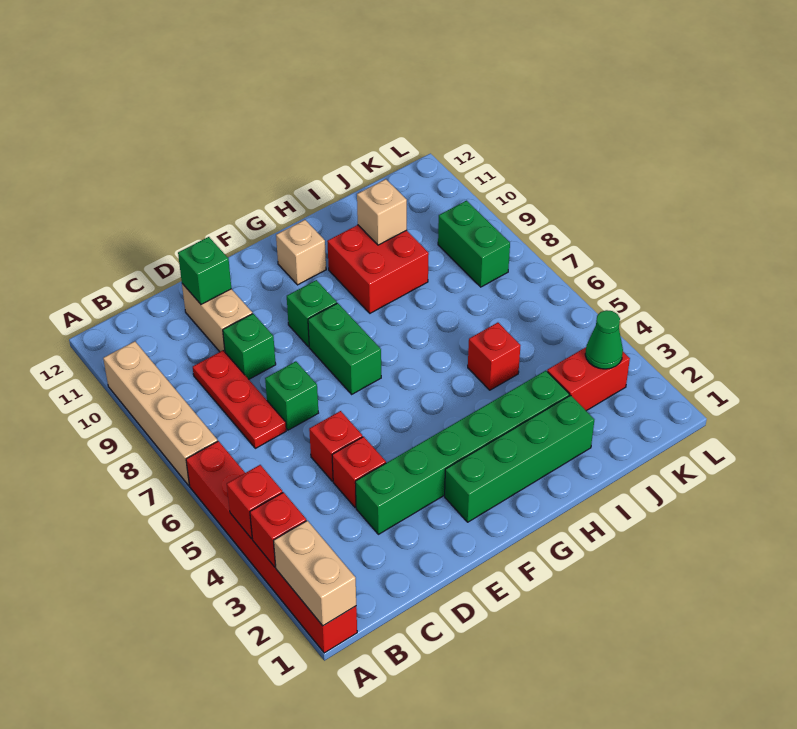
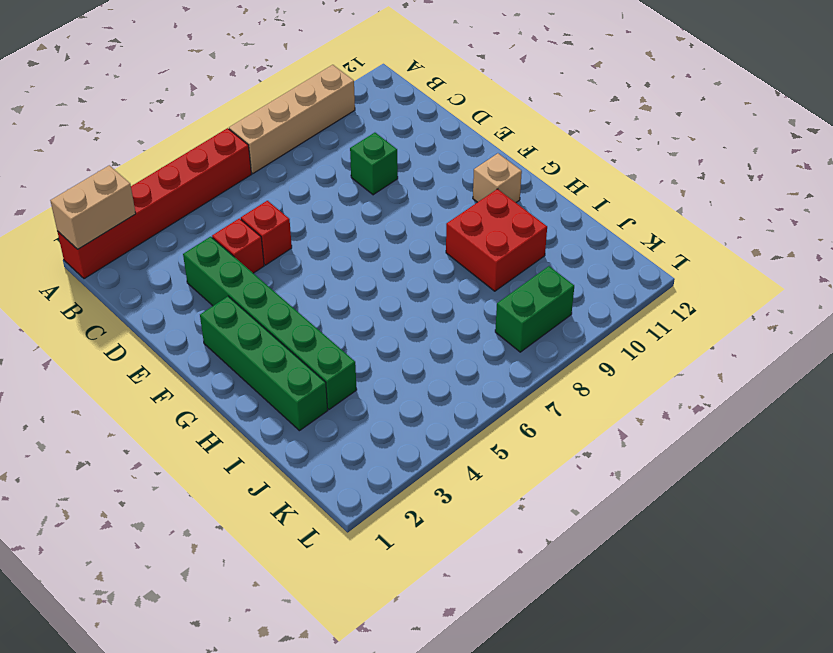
none -> red plate C7:C9 level 1
none -> green brick D7 level 1
none -> tan brick D10:D11 level 1

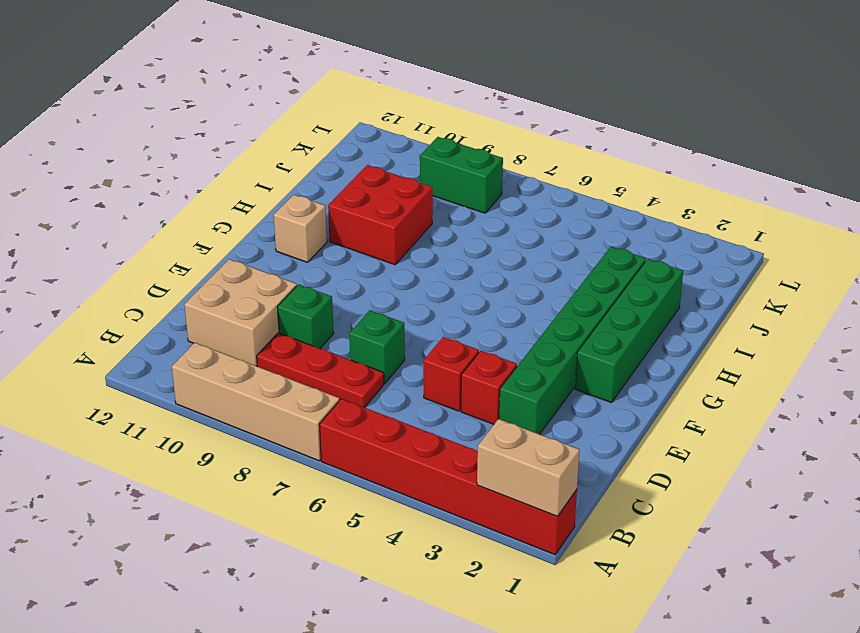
tan brick C10:D11 level 1 -> tan brick D10:D11 level 1
none -> green brick F7:F8 level 1
none -> green brick F9 level 1
none -> red brick I5 level 1

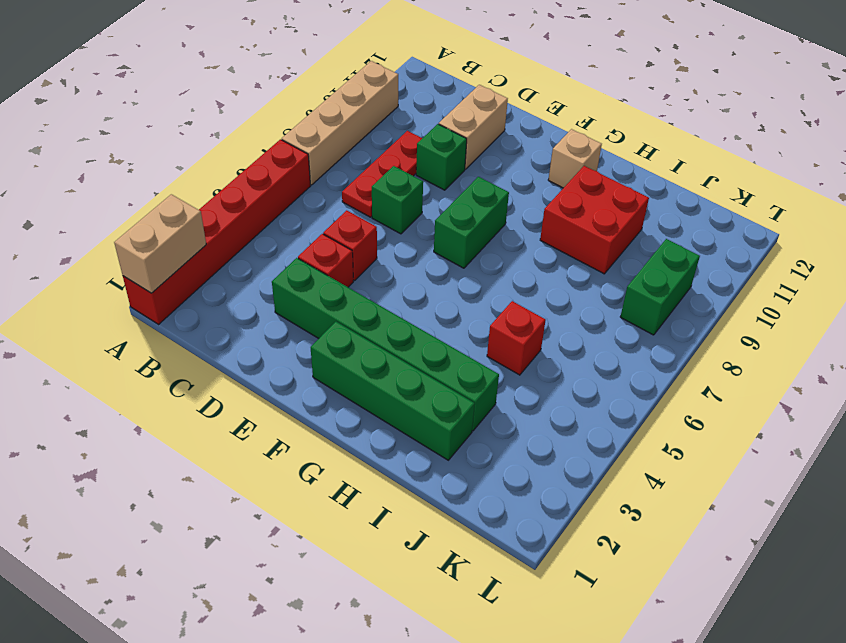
none -> green brick F9 level 1
none -> red brick J3:K3 level 1
none -> red brick A3 level 2

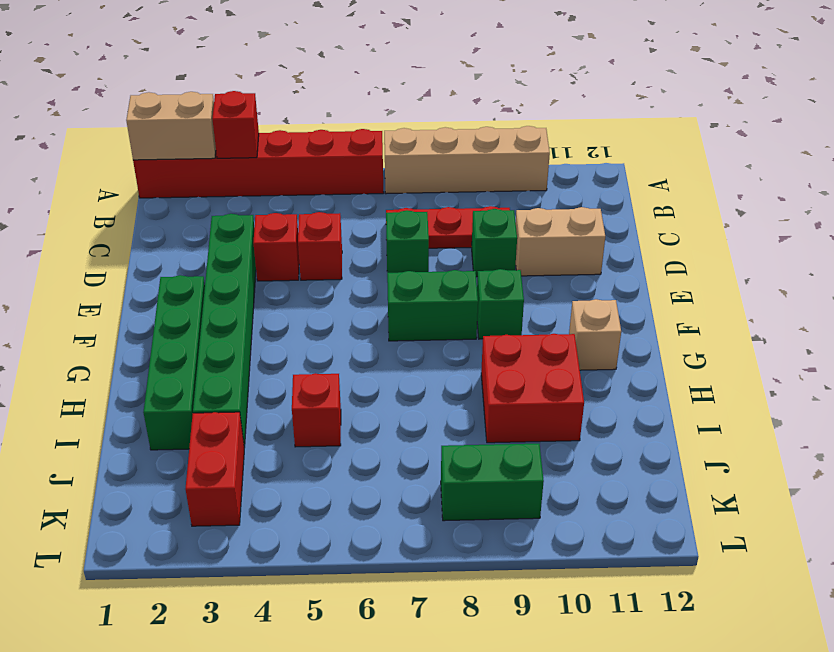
none -> red brick A4 level 2
none -> green brick D11 level 2
none -> tan brick I10 level 2

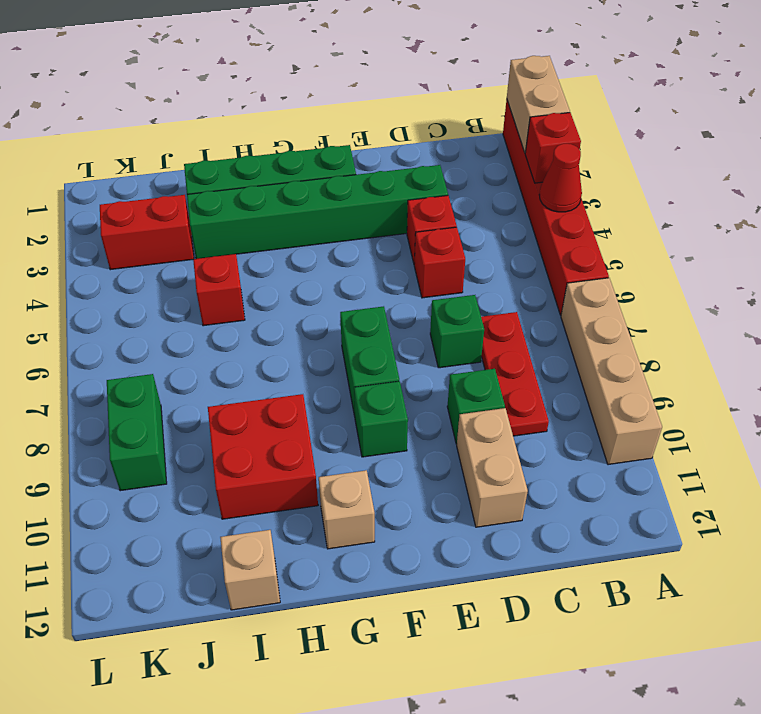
red cone A4 level 2 -> red brick A4 level 2
tan brick I12 level 1 -> tan brick I10 level 2
none -> green brick D11 level 2
none -> green cone K3 level 2

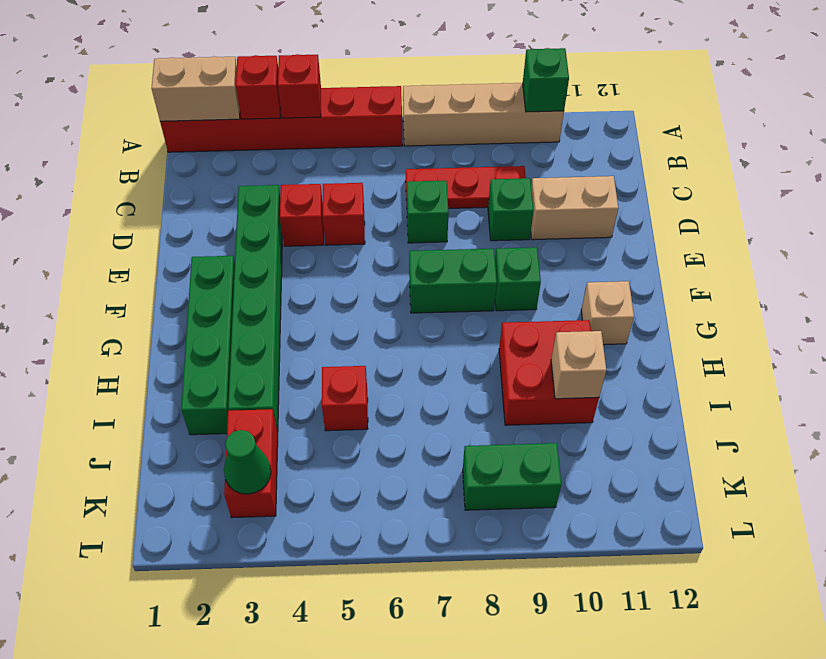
green brick A10 level 2 -> green brick D11 level 2

